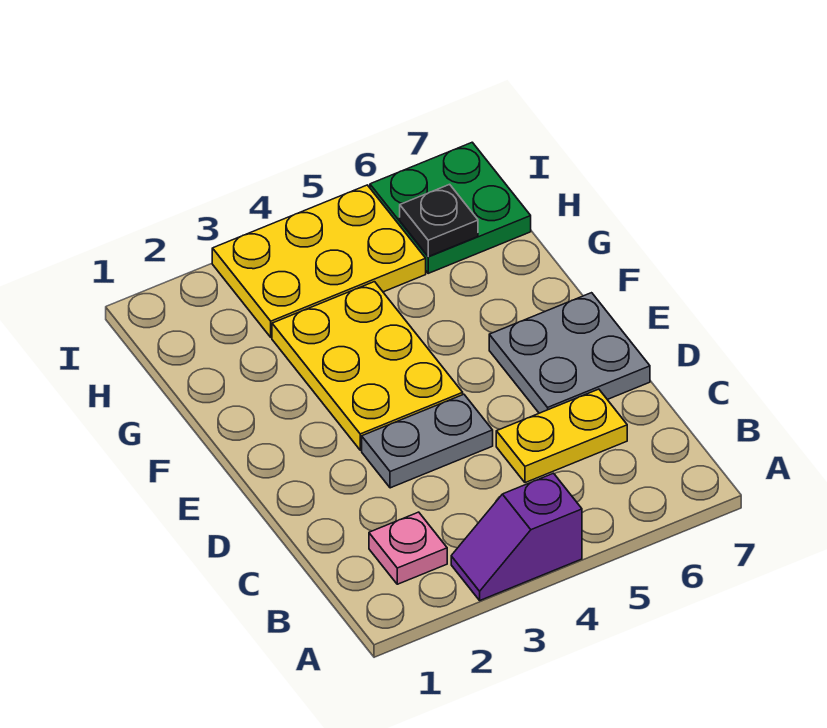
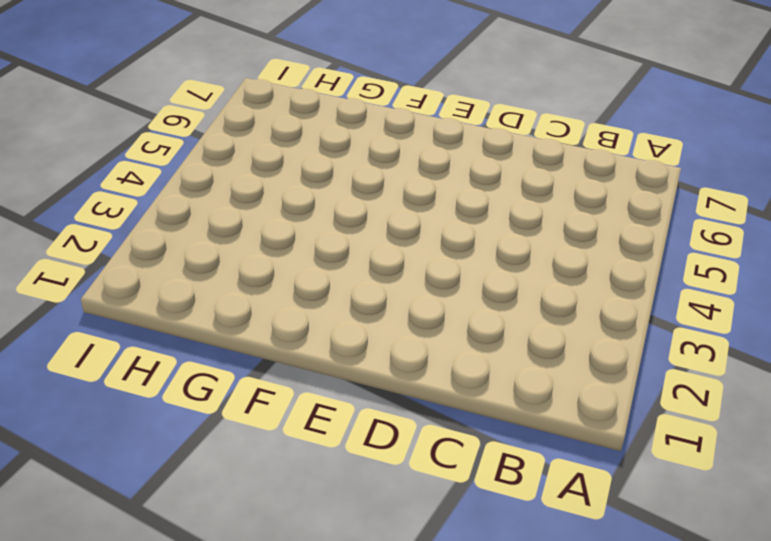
none -> purple slope A3:A4 level 1 top 4
none -> pink plate B2 level 1

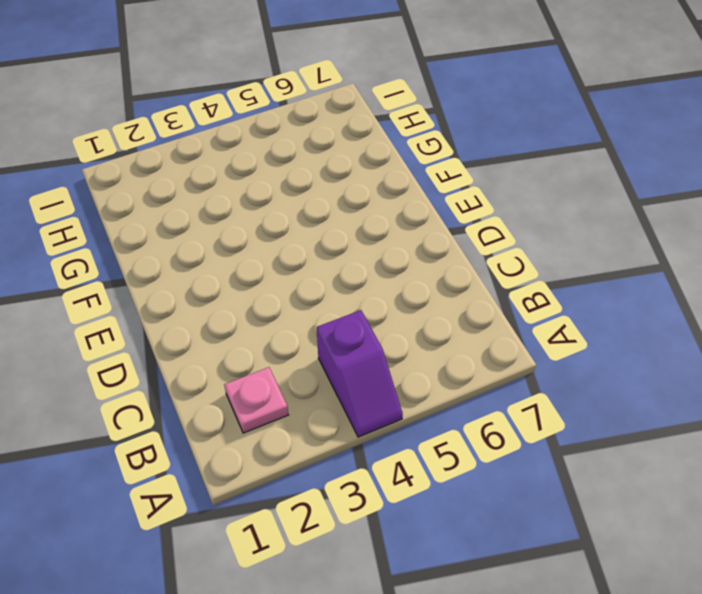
purple slope A4:B4 level 1 top B -> purple slope A3:A4 level 1 top 4
none -> yellow plate C5:C6 level 1
none -> grey plate D3:D4 level 1

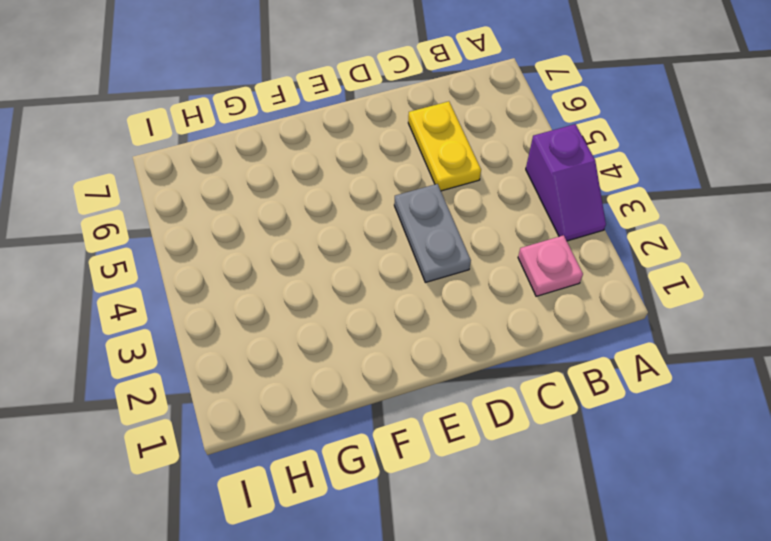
none -> grey plate D6:E7 level 1
none -> yellow plate E3:G4 level 1

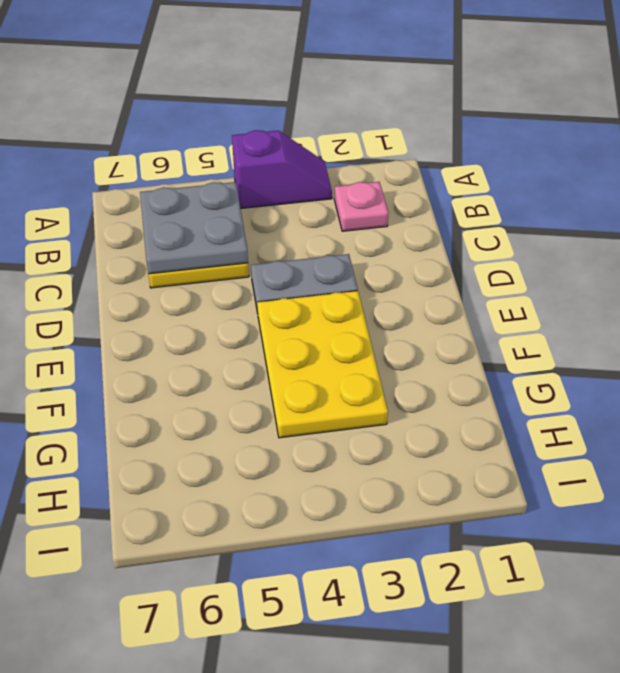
grey plate B5:C6 level 2 -> grey plate D6:E7 level 1
none -> yellow plate H3:I5 level 1
none -> green plate H6:I7 level 1

